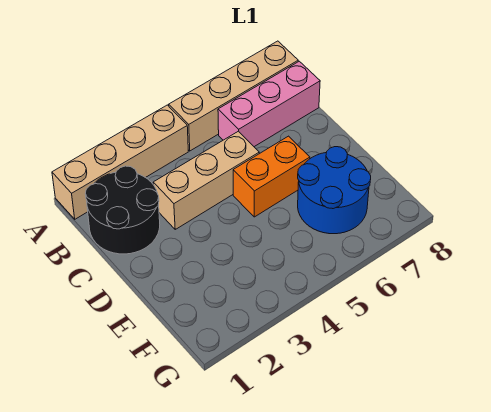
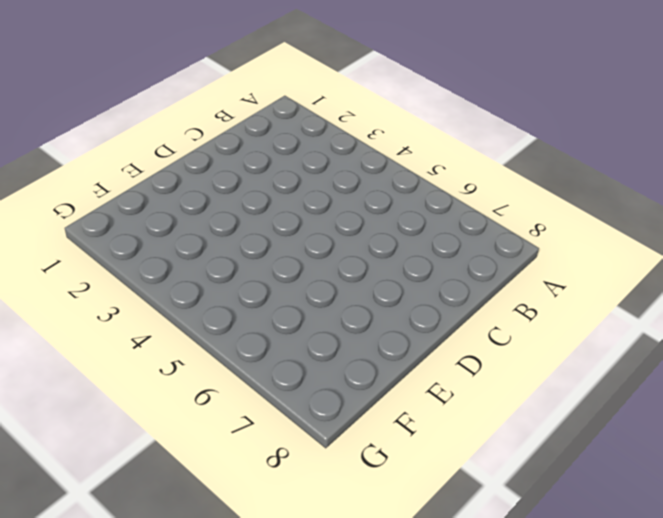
none -> tan brick A1:A4 level 1
none -> tan brick A5:A8 level 1

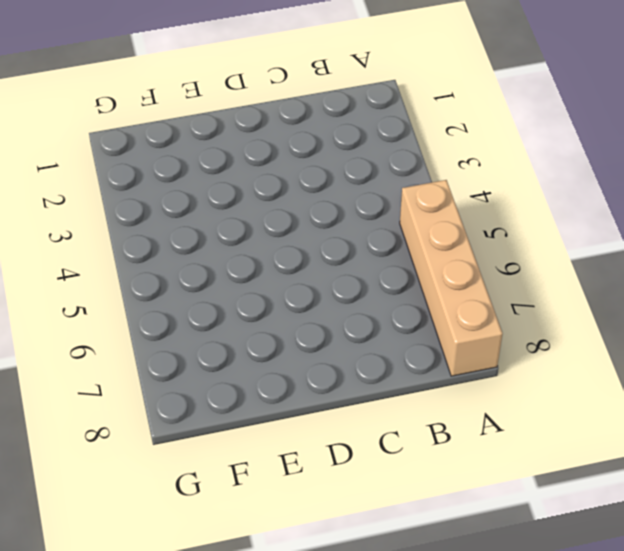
none -> tan brick A1:A4 level 1
none -> black round brick B1:C2 level 1

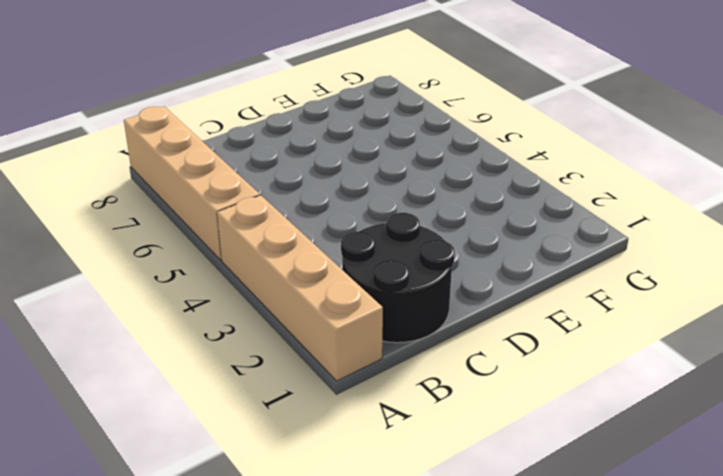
none -> pink brick B6:B8 level 1
none -> tan brick C3:C5 level 1

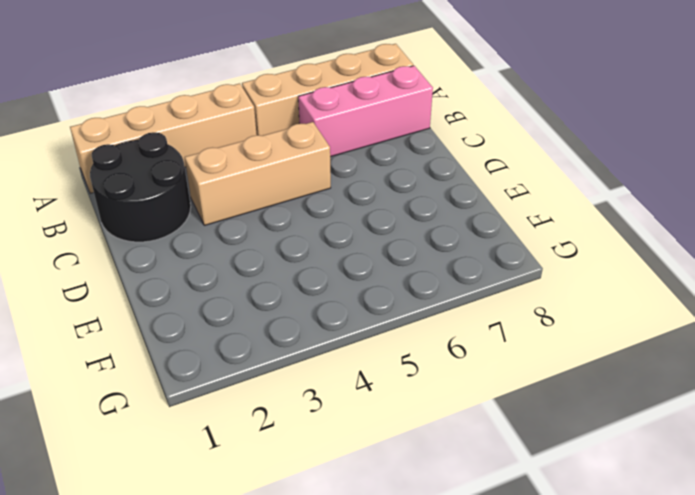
none -> orange brick D5:D6 level 1
none -> blue round brick E6:F7 level 1

